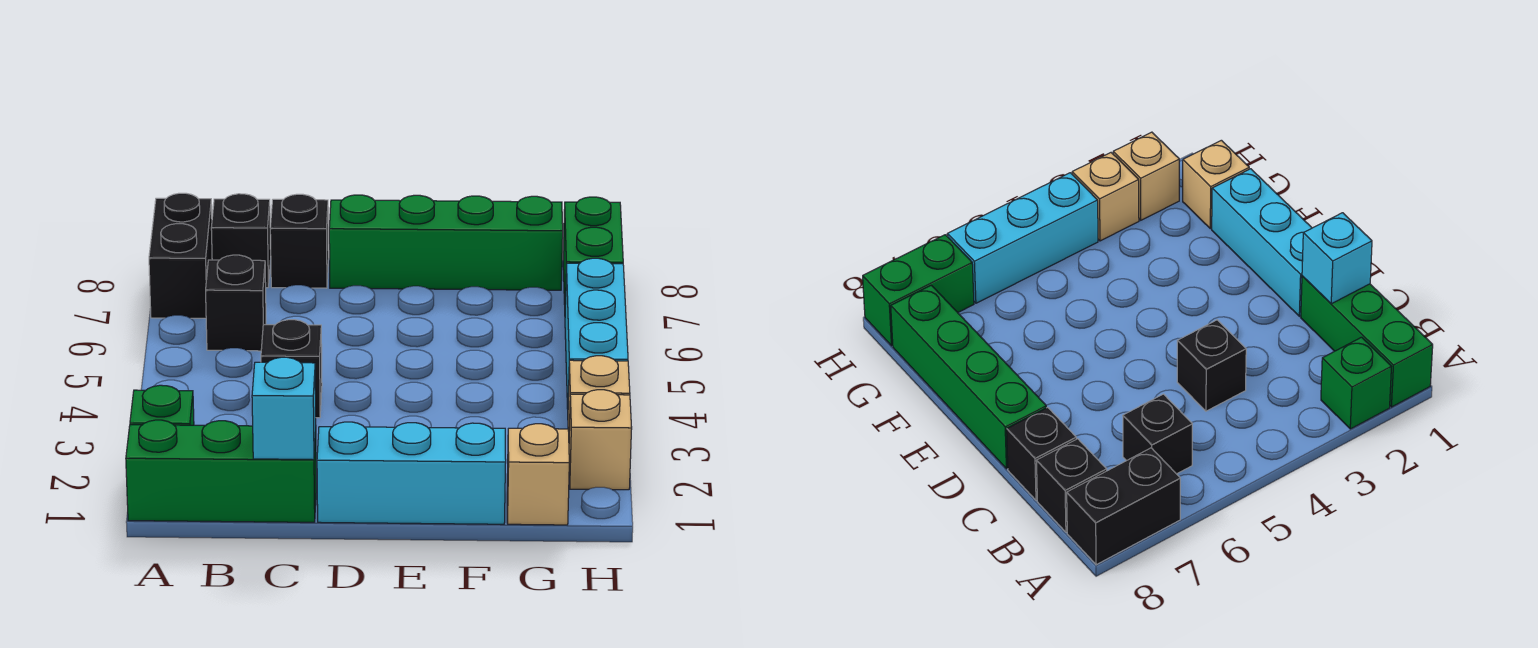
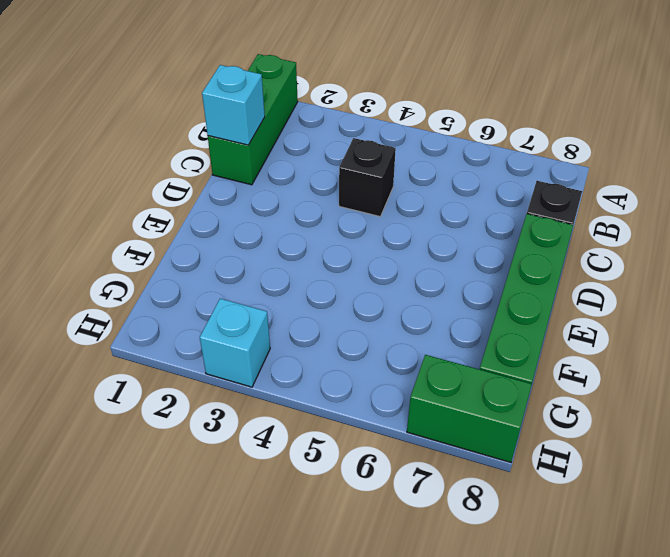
cyan brick H3 level 1 -> tan brick H3 level 1
none -> green brick A2 level 1
none -> black brick A7:A8 level 1
none -> black brick B6 level 1

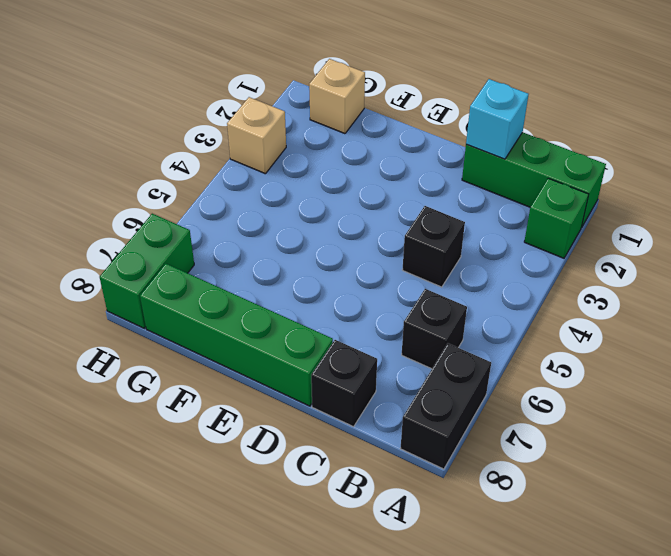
none -> black brick B8 level 1
none -> cyan brick D1:F1 level 1
none -> tan brick H2 level 1

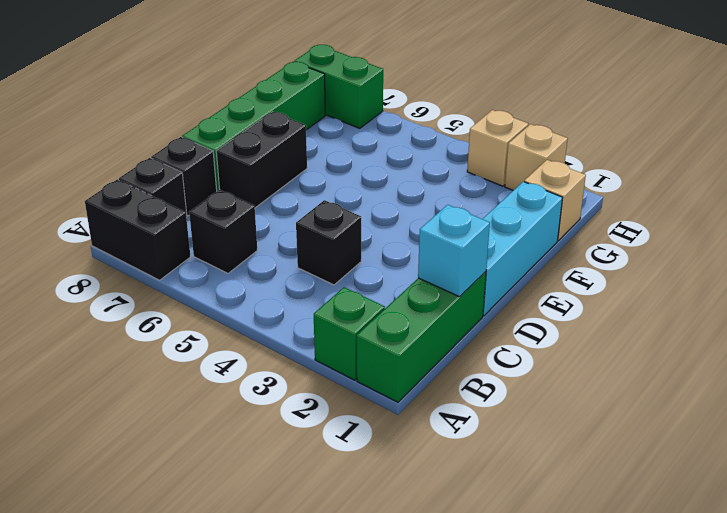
black brick D7:E7 level 1 -> none
none -> cyan brick H4:H6 level 1

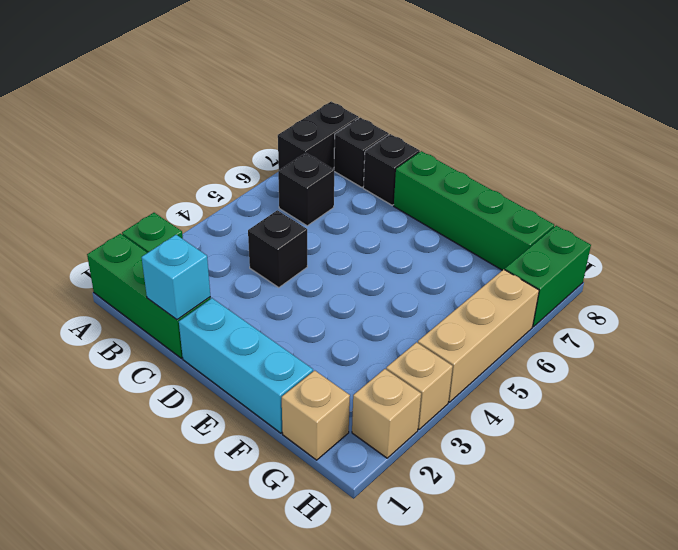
tan brick H4:H6 level 1 -> cyan brick H4:H6 level 1

